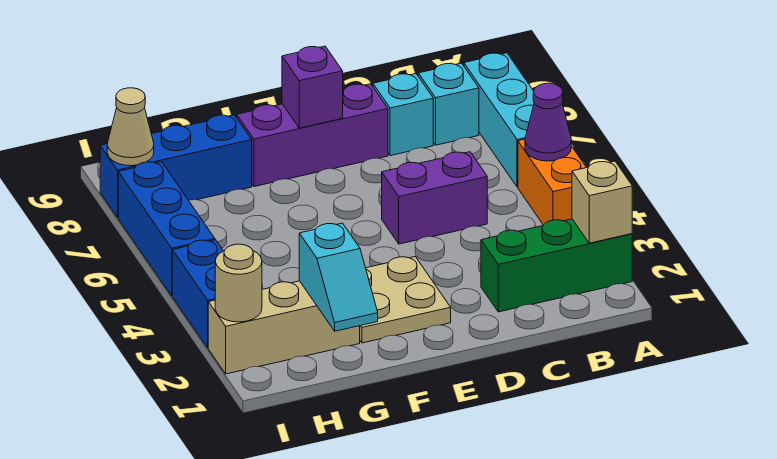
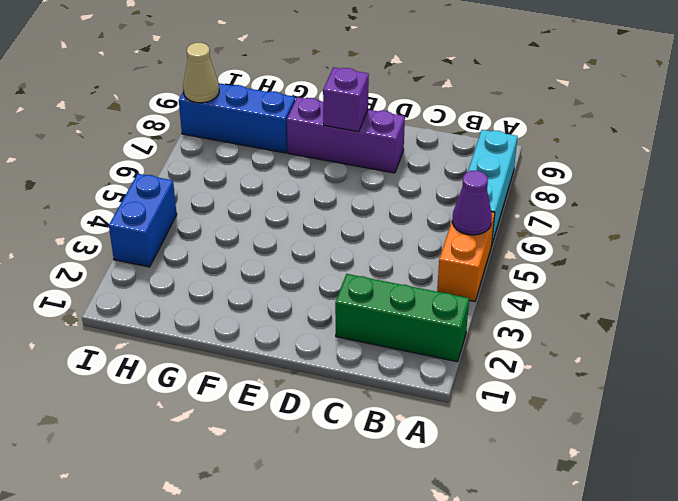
none -> cyan brick B8 level 1
none -> purple brick C5:D5 level 1
none -> cyan brick C8 level 1

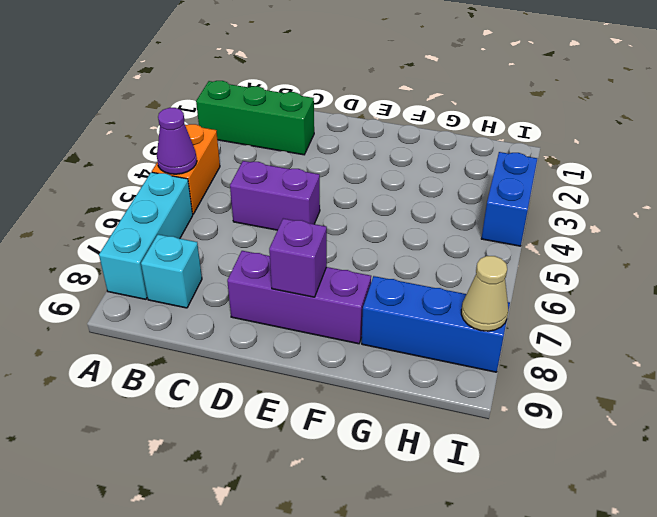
none -> cyan brick C8 level 1
none -> tan plate E2:F3 level 1
none -> tan brick G2:I2 level 1

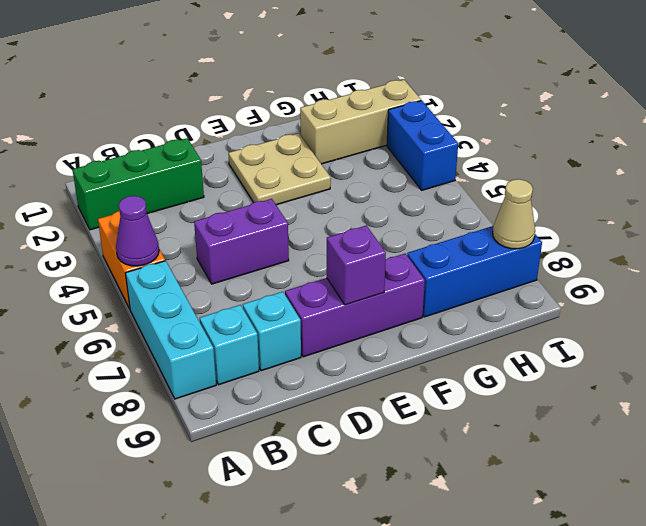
none -> blue brick I5:I7 level 1
none -> tan brick A2 level 2
none -> cyan slope G1:G2 level 2 top 2

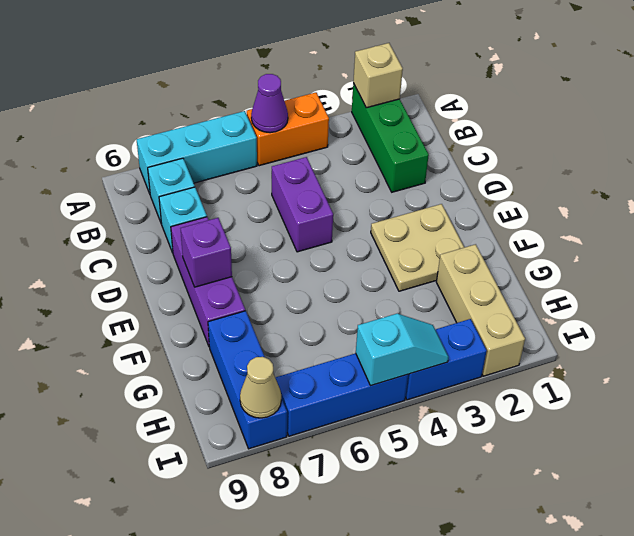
cyan slope I4:I5 level 2 top 5 -> cyan slope G1:G2 level 2 top 2
none -> tan round brick I2 level 2

